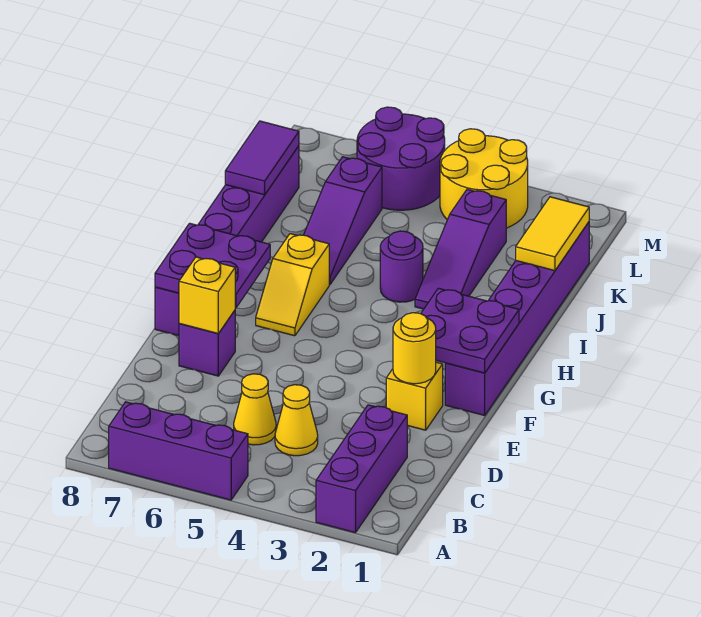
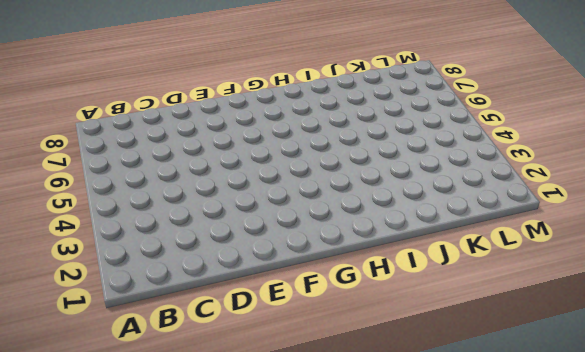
none -> purple brick A2:C2 level 1
none -> purple brick A5:A7 level 1
none -> yellow cone C4 level 1

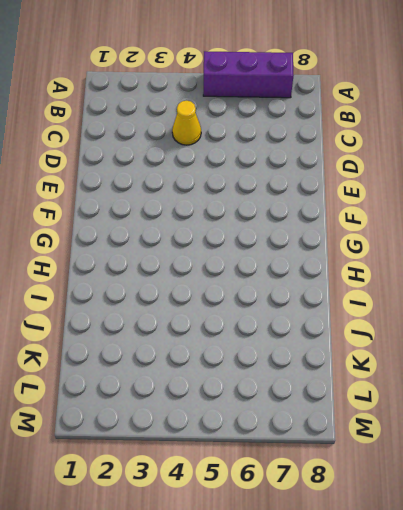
none -> purple brick A2:C2 level 1
none -> yellow cone C5 level 1
none -> yellow brick E2 level 1

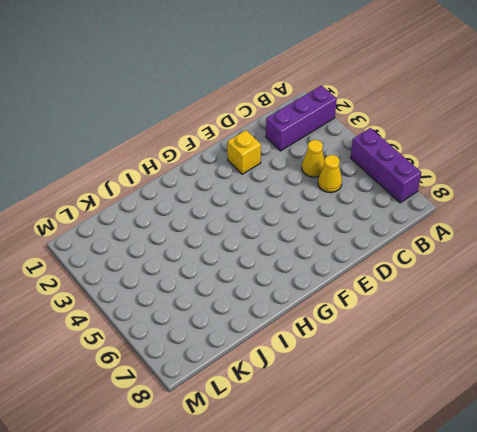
none -> purple brick E7 level 1
none -> purple brick F1:K1 level 1
none -> purple brick F8:K8 level 1

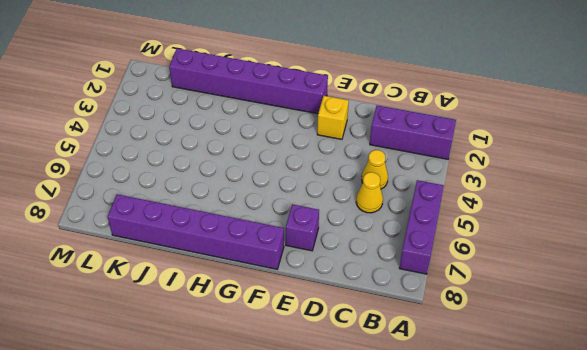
none -> yellow slope G6:H6 level 1 top H
none -> purple slope I3:K3 level 1 top K
none -> purple round brick I4 level 1

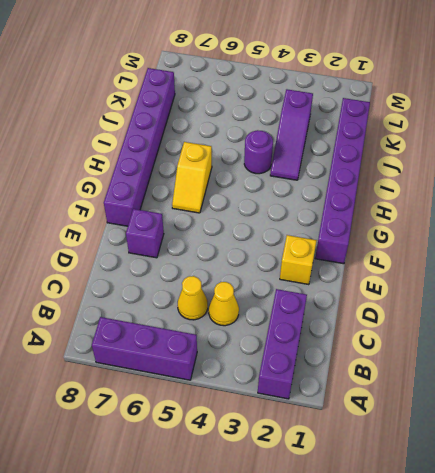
none -> purple slope I6:K6 level 1 top K
none -> yellow round brick L3:M4 level 1
none -> purple round brick L5:M6 level 1

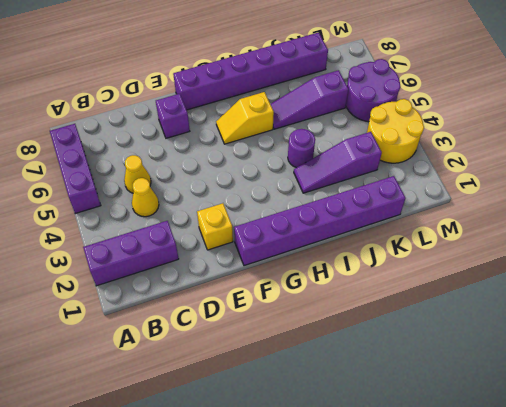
none -> yellow round brick E2 level 2
none -> yellow brick E7 level 2
none -> purple plate F1:G2 level 2

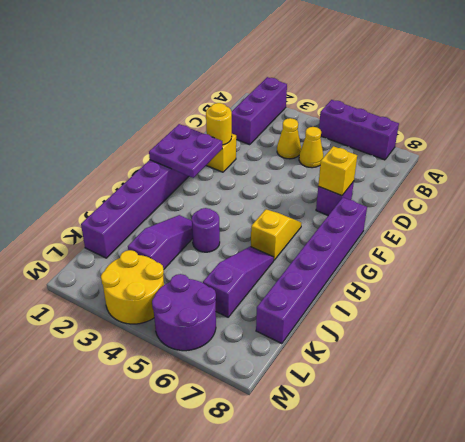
none -> purple plate F7:G8 level 2
none -> yellow tile J1:K1 level 2
none -> purple tile J8:K8 level 2

